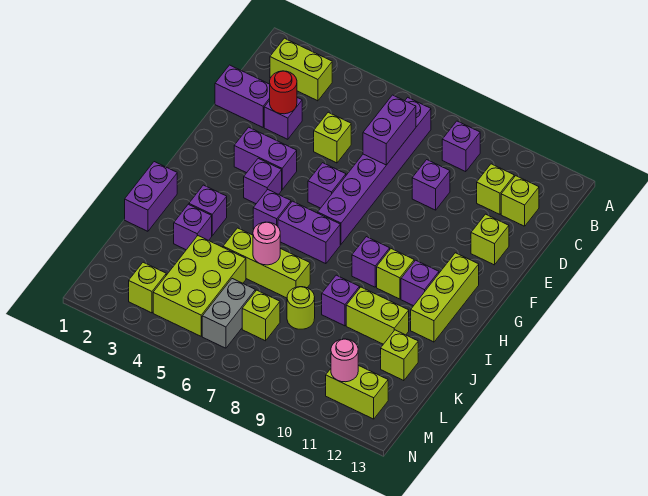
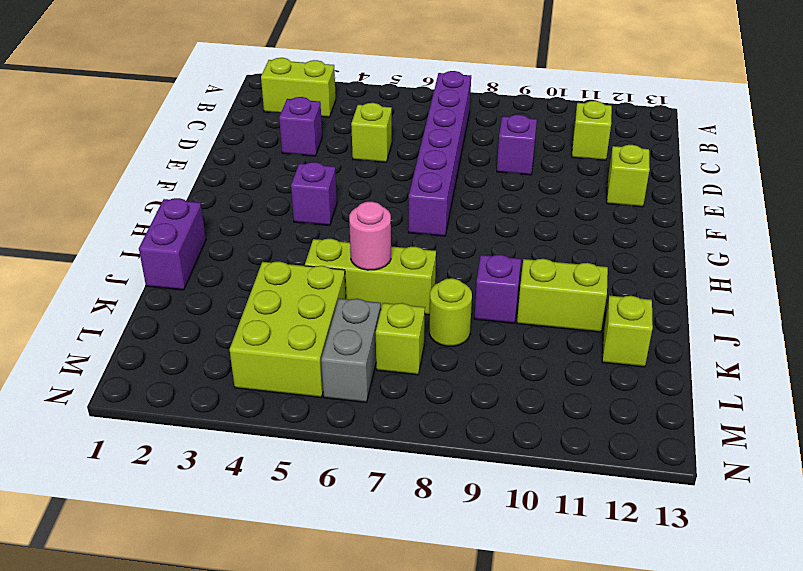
none -> purple brick B9 level 1
none -> lime brick C12 level 1
none -> purple brick D1:D2 level 1
none -> purple brick F3:F4 level 1

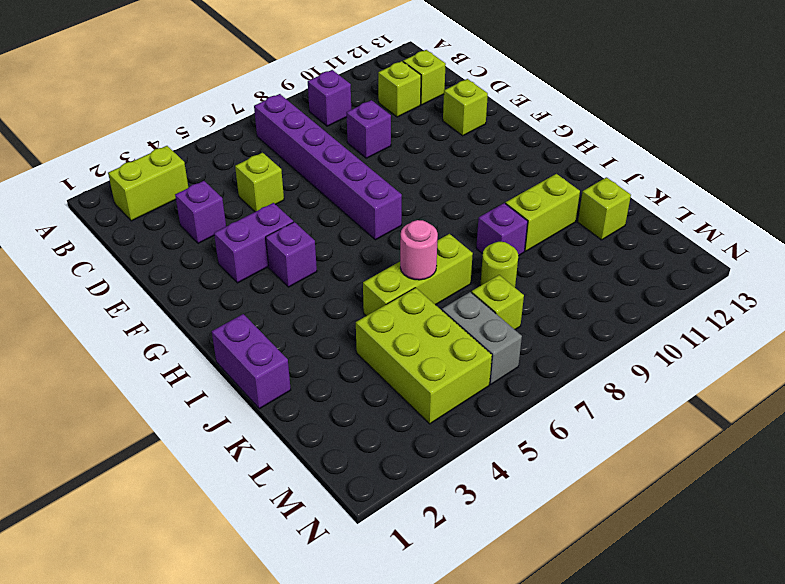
none -> purple brick D1:D2 level 1
none -> purple brick F6 level 1
none -> lime brick G12:I12 level 1
none -> purple brick H5 level 1

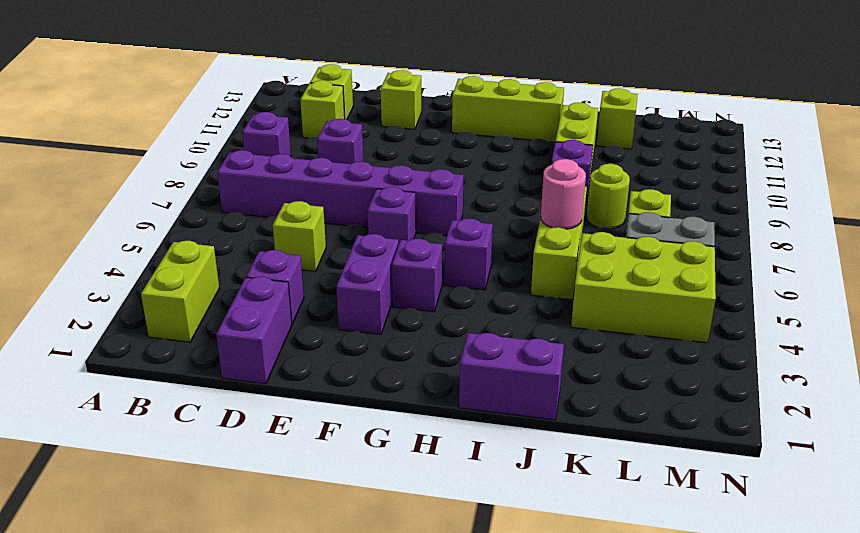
none -> purple brick H6:H7 level 1
none -> purple brick H9 level 1
none -> lime brick H10 level 1
none -> purple brick H11 level 1

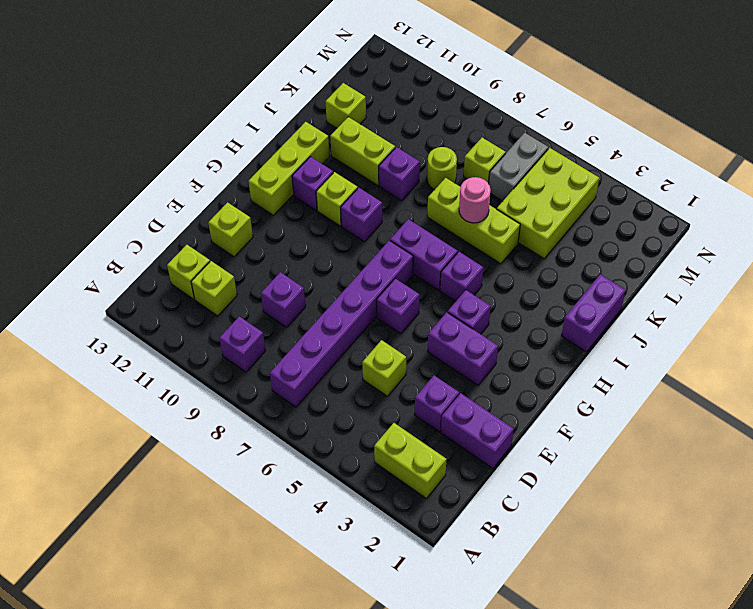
none -> purple brick I3 level 1
none -> purple brick J3 level 1
none -> lime brick M3 level 1
none -> lime brick M11:M12 level 1

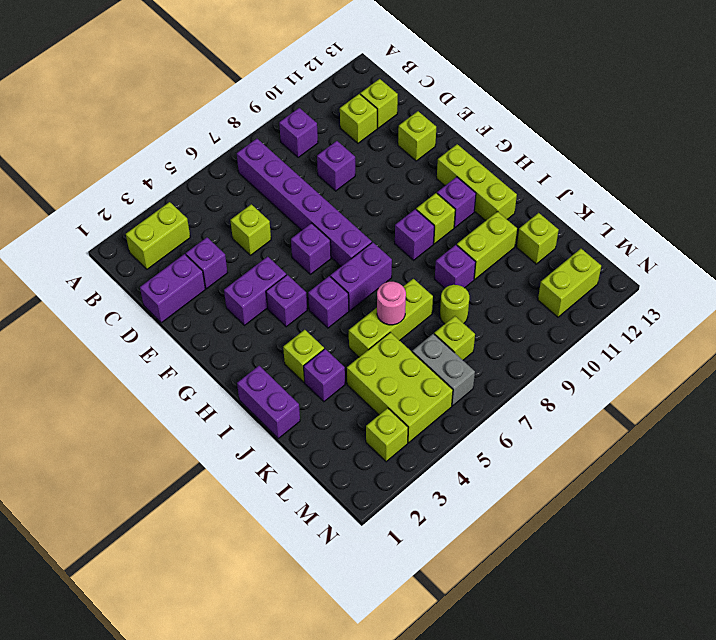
lime brick I3 level 1 -> purple brick I3 level 1
none -> purple brick C7:D7 level 2
none -> red round brick D3 level 2
none -> pink round brick M11 level 2

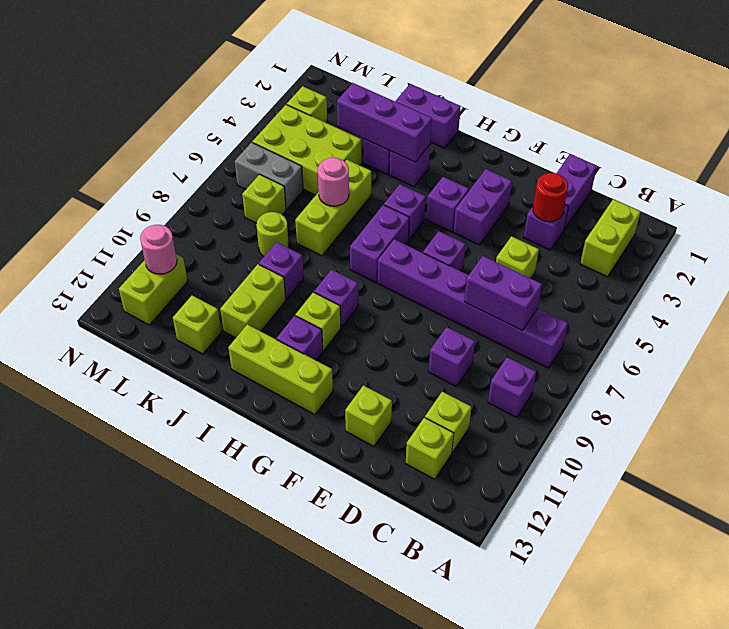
purple brick I3:K3 level 2 -> none

